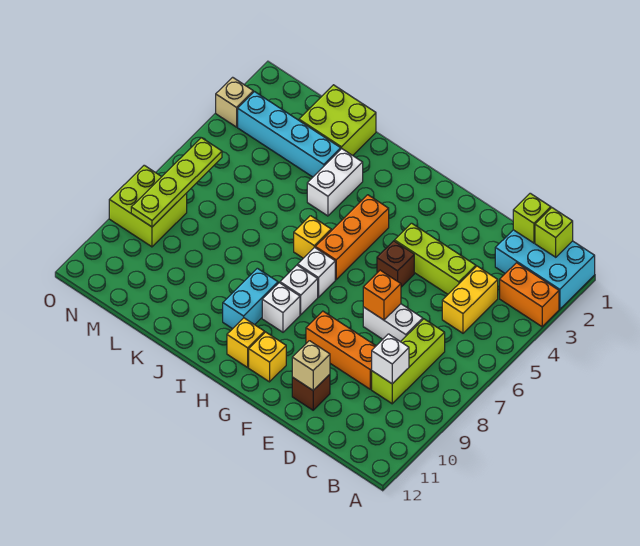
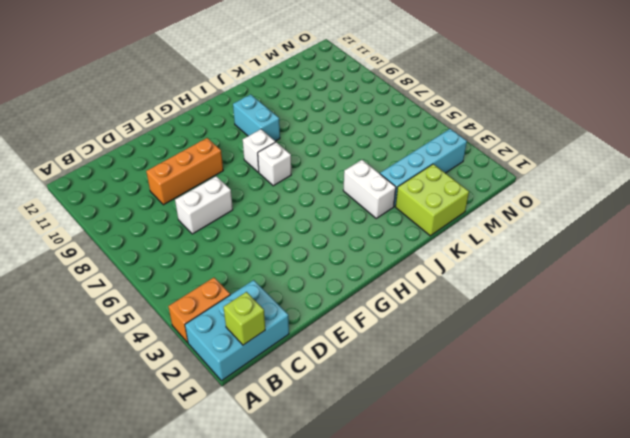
none -> yellow brick C4:C5 level 1
none -> lime brick C7:C9 level 1
none -> lime brick D4:F4 level 1

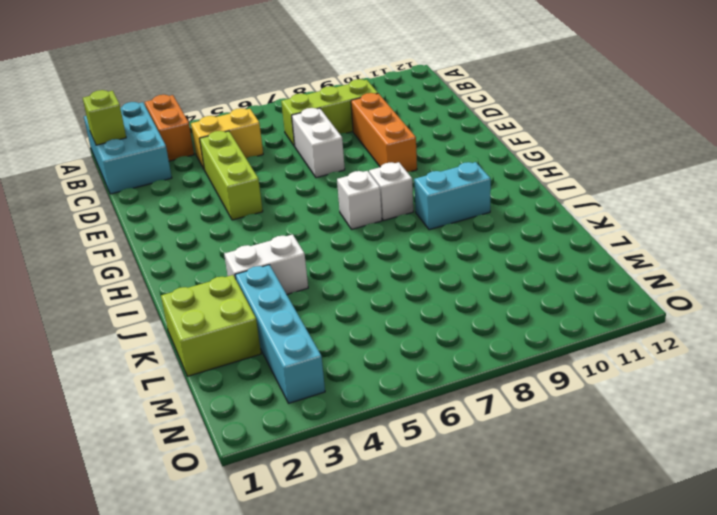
none -> brown brick E11 level 1
none -> brown brick F5 level 1
none -> yellow brick G11 level 1

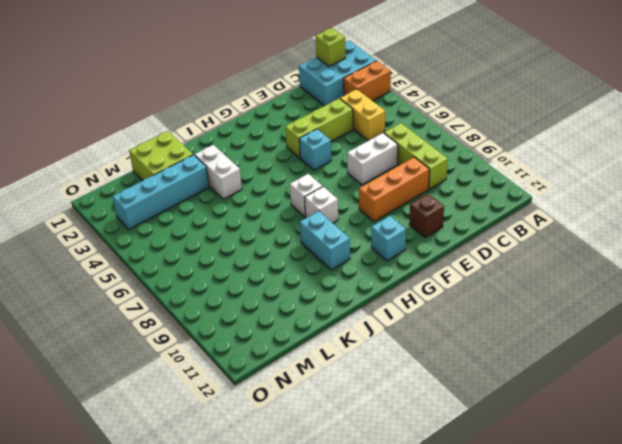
cyan brick F5 level 1 -> brown brick F5 level 1
cyan brick G11 level 1 -> yellow brick G11 level 1
none -> orange brick H4:H6 level 1
none -> white brick H9 level 1
none -> yellow brick H11 level 1

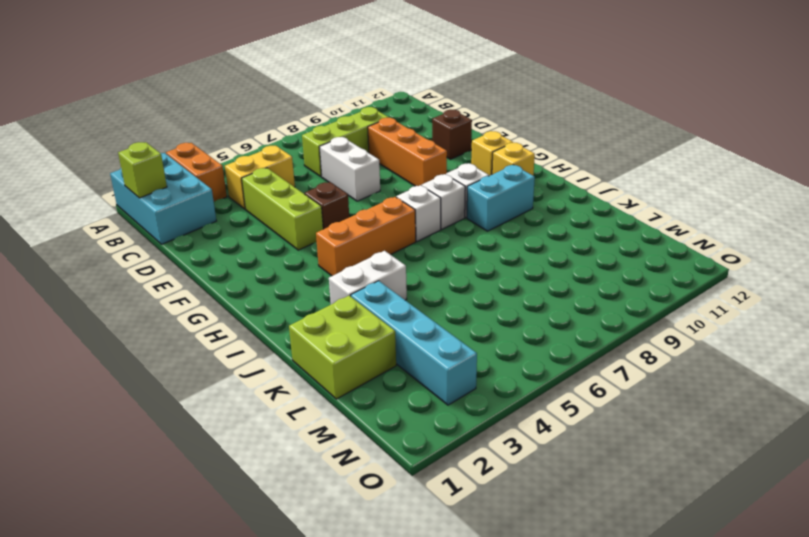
none -> yellow brick I6 level 1
none -> lime brick N8:O9 level 1
none -> tan brick O3 level 1

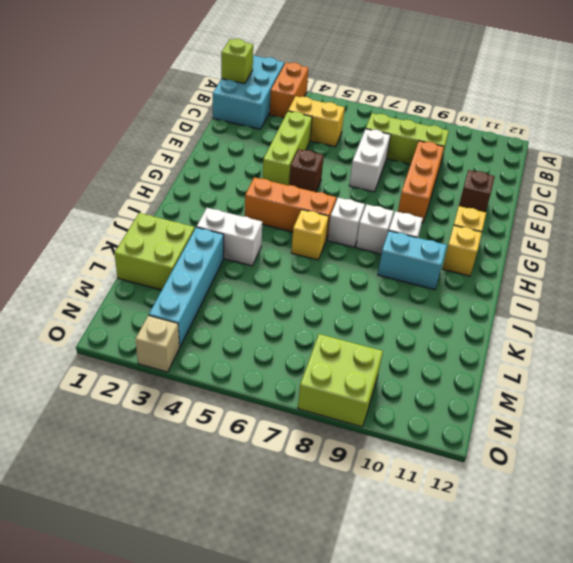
none -> lime brick C1 level 2
none -> white brick C9 level 2
none -> orange brick E7 level 2

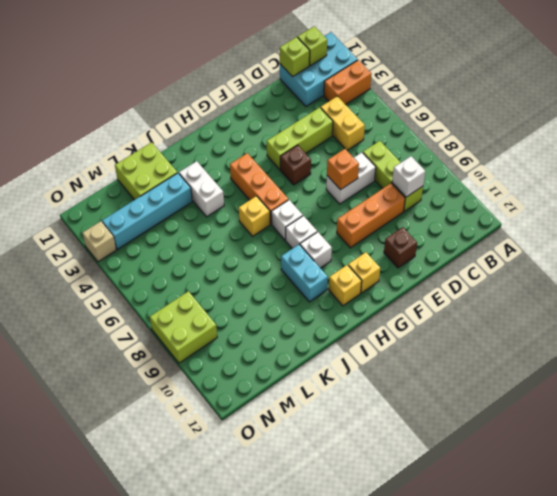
none -> tan brick E11 level 2
none -> lime plate N6:N9 level 2

